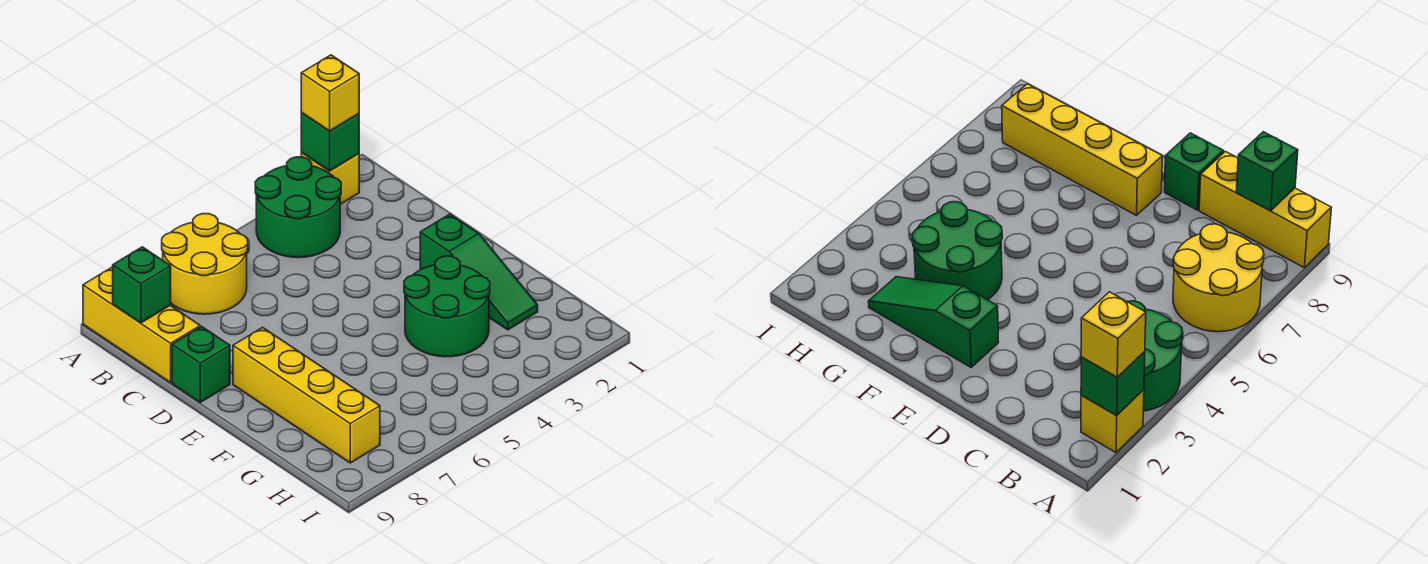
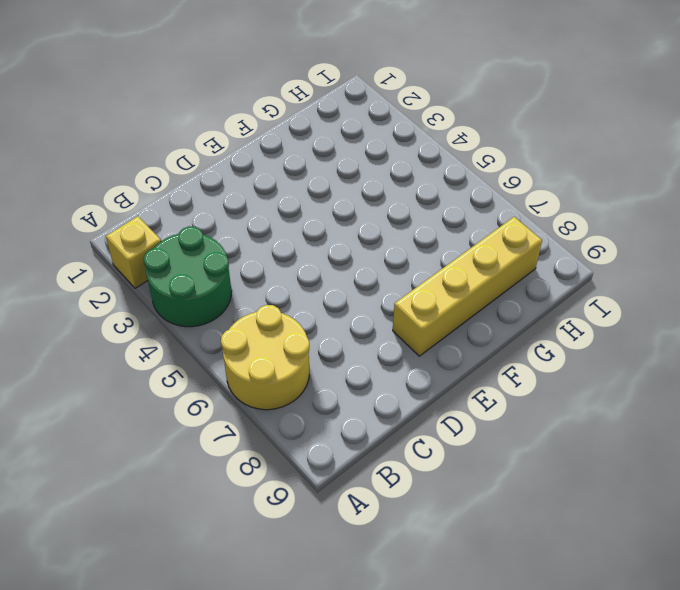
none -> yellow brick A9:C9 level 1
none -> green brick D9 level 1

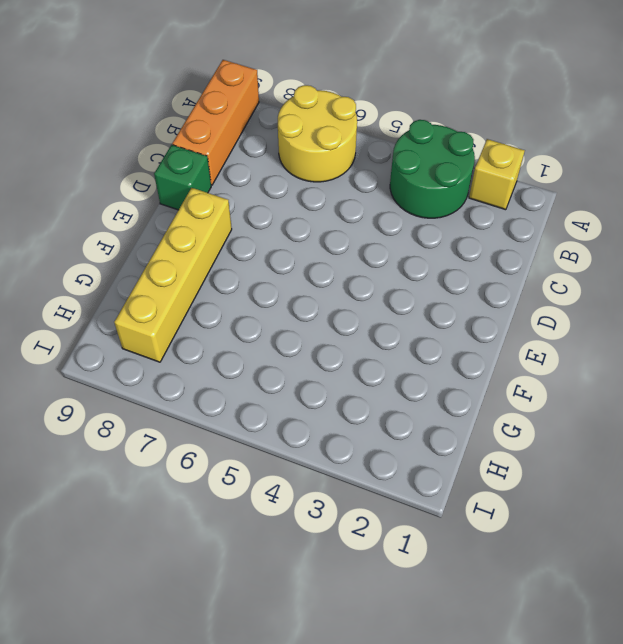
orange brick A9:C9 level 1 -> yellow brick A9:C9 level 1
none -> green slope E2:G2 level 1 top E
none -> green round brick F3:G4 level 1

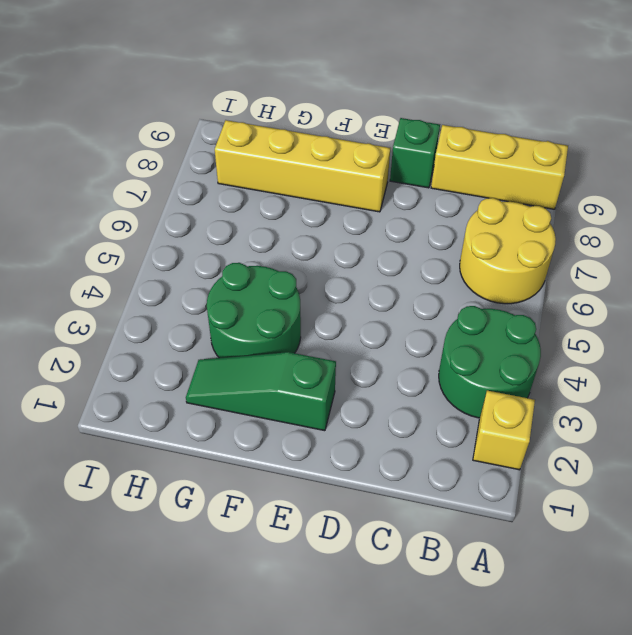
none -> green brick A2 level 2
none -> green brick B9 level 2

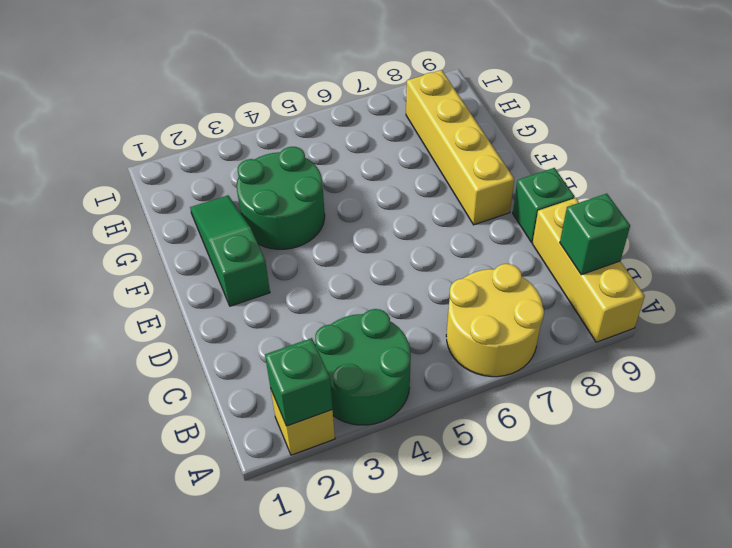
none -> yellow brick A2 level 3

